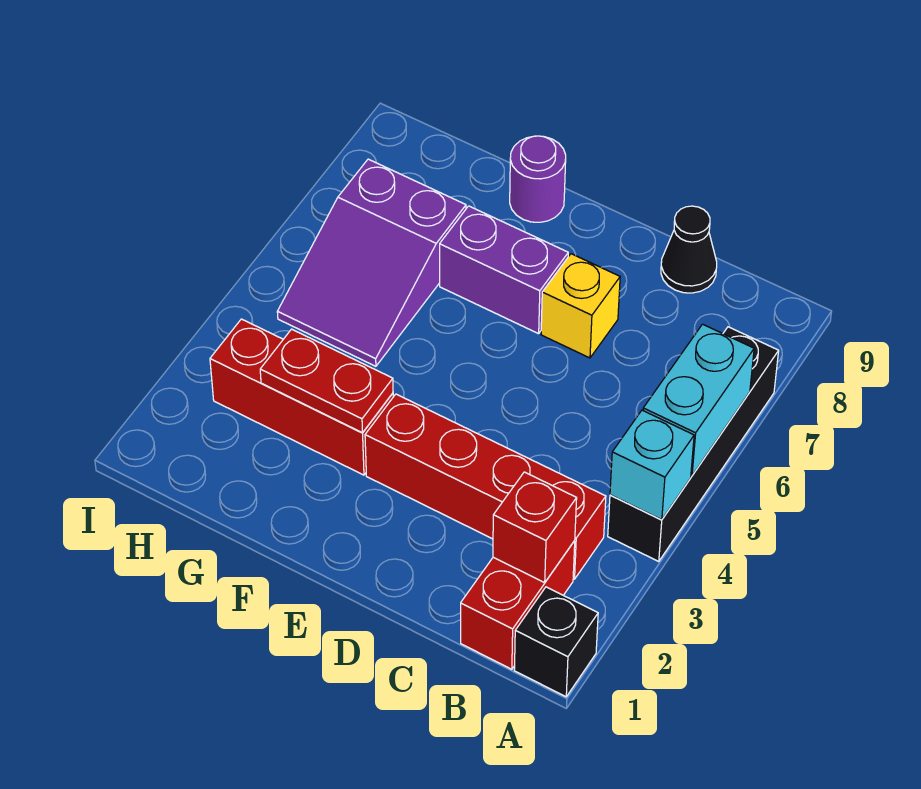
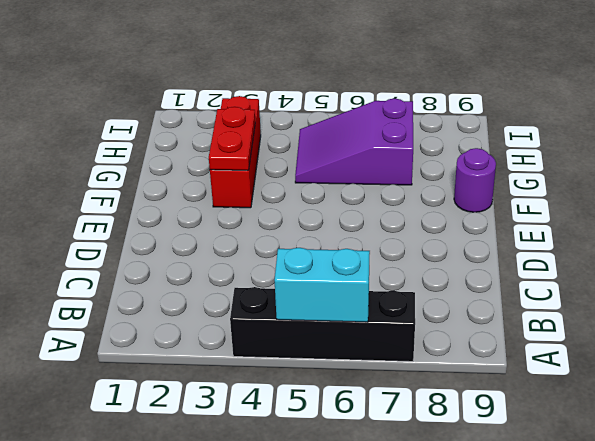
none -> black brick A1 level 1
none -> red brick B1:B2 level 1
none -> red brick B3:E3 level 1

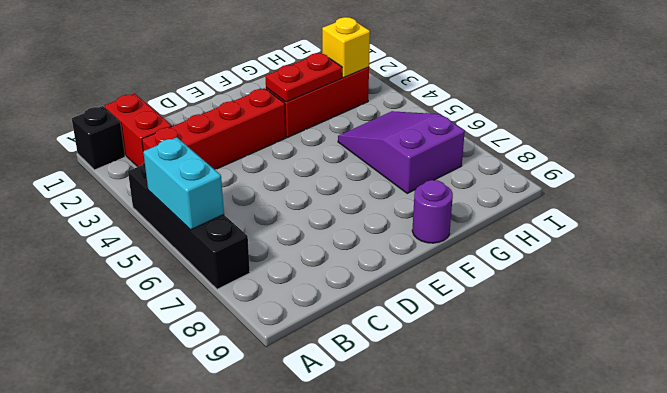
yellow brick H3 level 2 -> yellow brick D7 level 1
none -> black cone C9 level 1
none -> purple brick E7:F7 level 1
none -> cyan brick A4 level 2

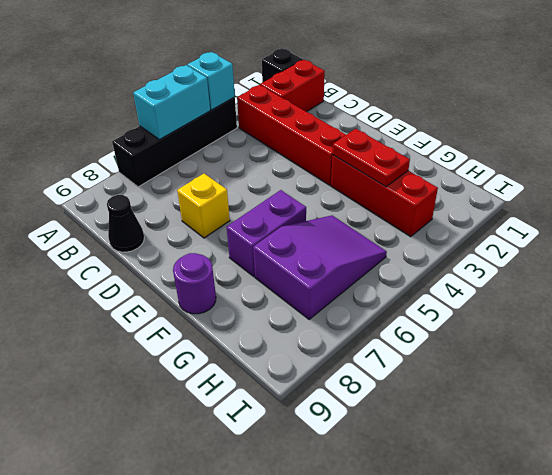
purple brick F6:F7 level 1 -> purple brick E7:F7 level 1
none -> red brick B2 level 2

